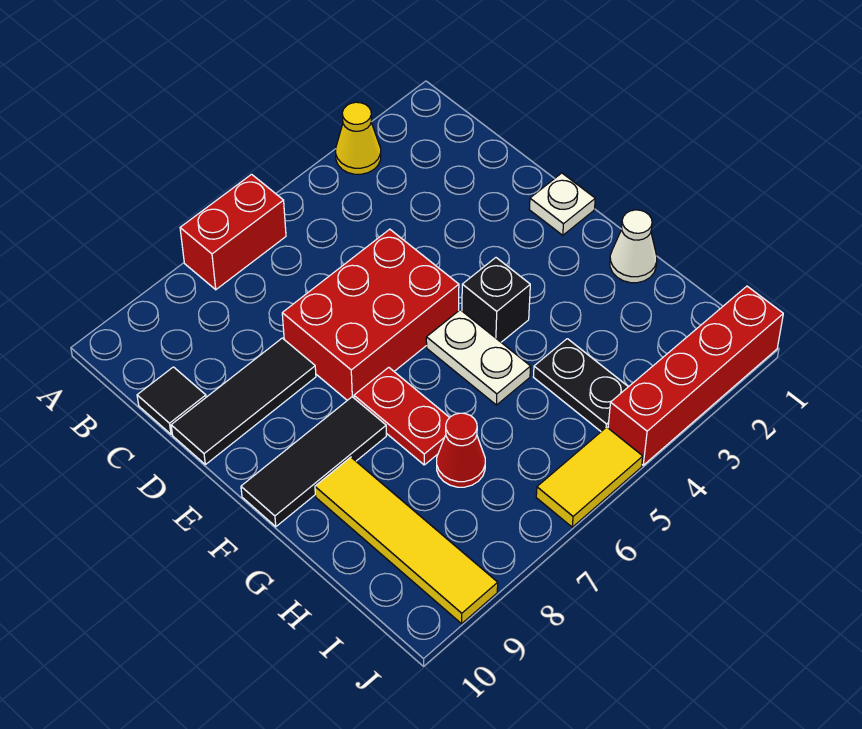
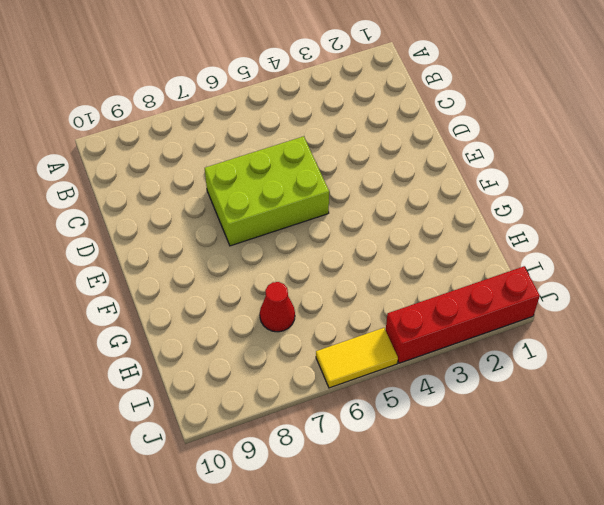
lime brick D5:E7 level 1 -> red brick D5:E7 level 1
none -> yellow cone A3 level 1
none -> red brick A6:A7 level 1
none -> black tile C10 level 1

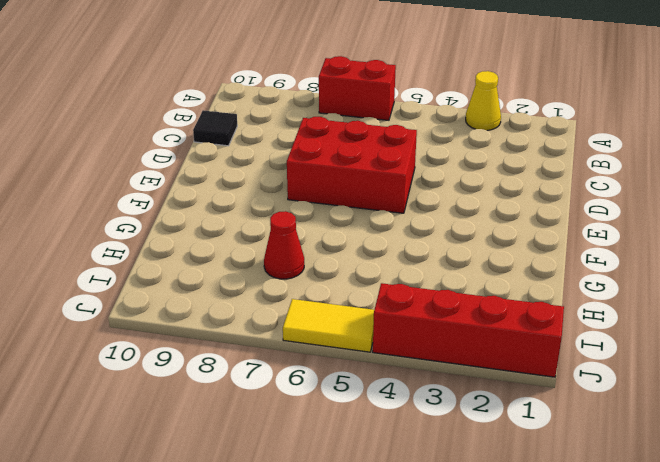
none -> black tile D8:D10 level 1
none -> white plate E1 level 1
none -> black brick F4 level 1

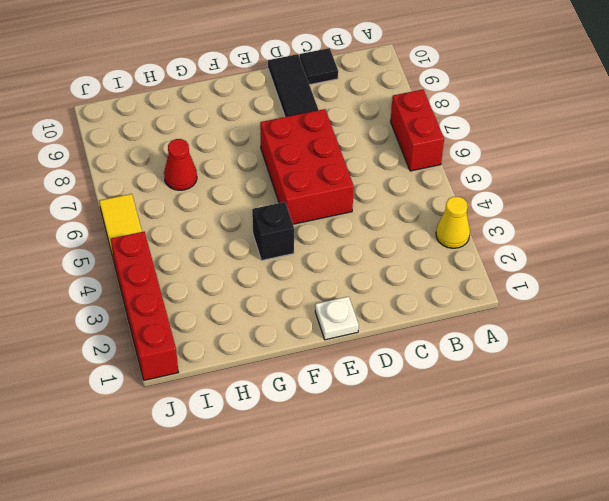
none -> white plate F5:G5 level 1
none -> red plate F7:G7 level 1
none -> black tile F8:F10 level 1

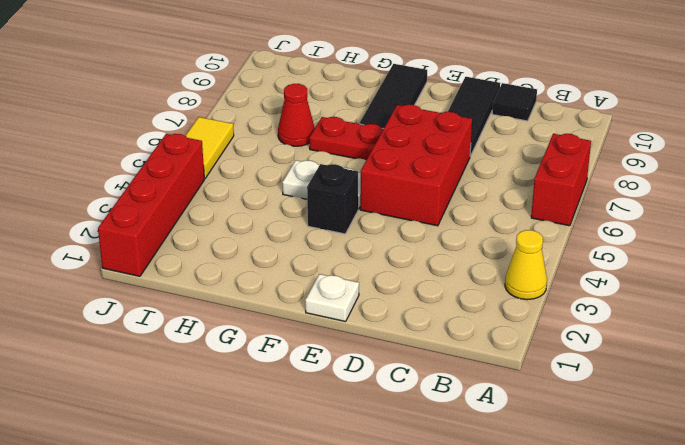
none -> white cone G1 level 1
none -> yellow tile G9:J9 level 1
none -> black plate H4:I4 level 1

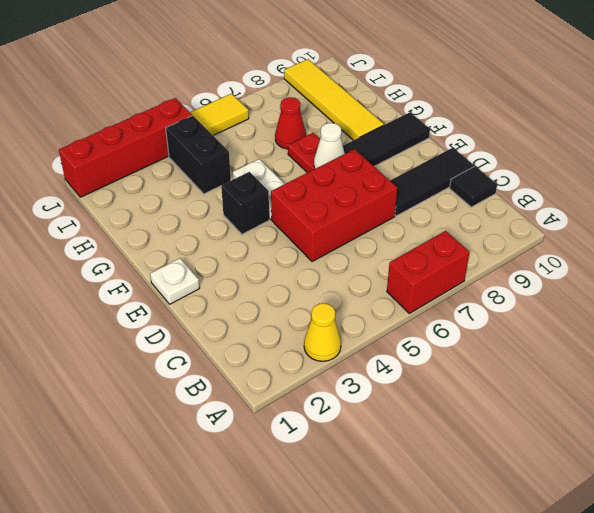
white cone F7 level 2 -> white cone G1 level 1
black brick H4:I4 level 1 -> black plate H4:I4 level 1

